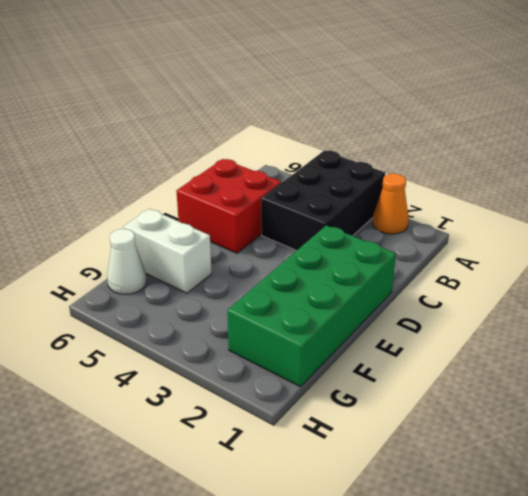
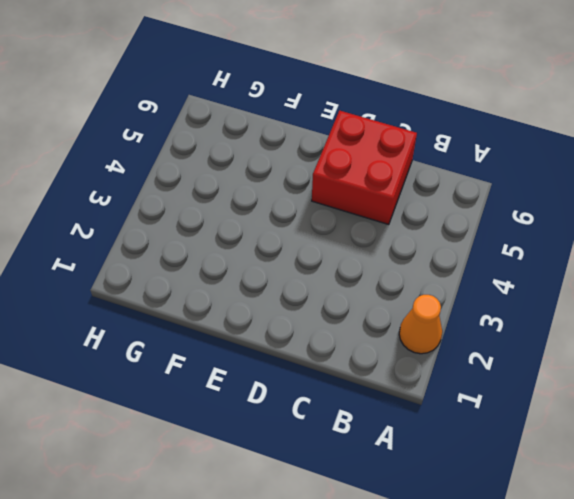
none -> black brick A3:C4 level 1
none -> green brick D1:G2 level 1

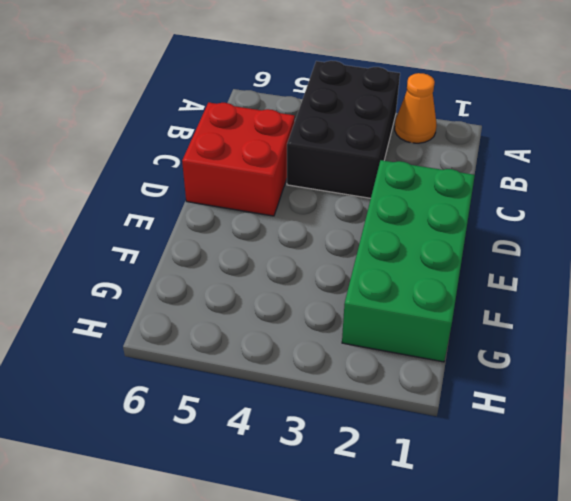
none -> white brick F5:F6 level 1
none -> white cone G6 level 1

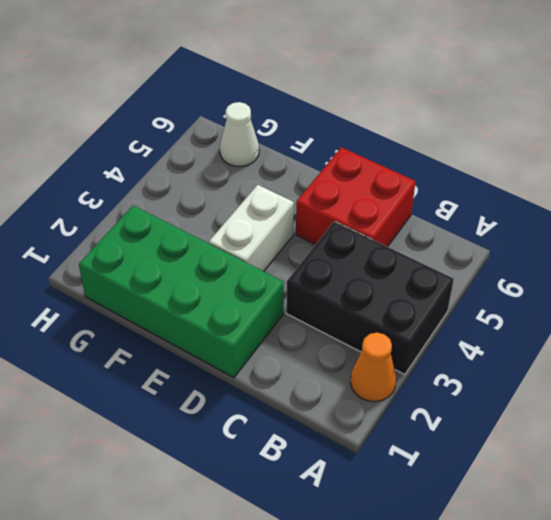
white brick E3:E4 level 1 -> white brick F5:F6 level 1

